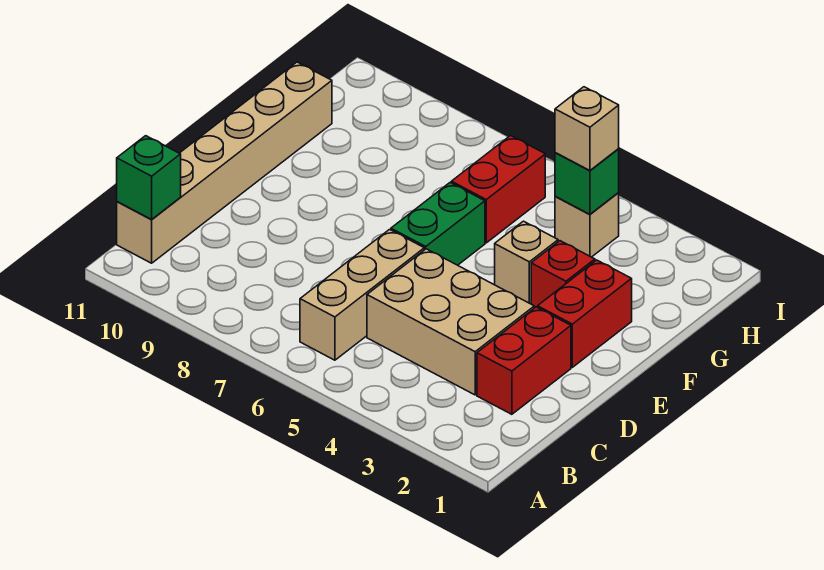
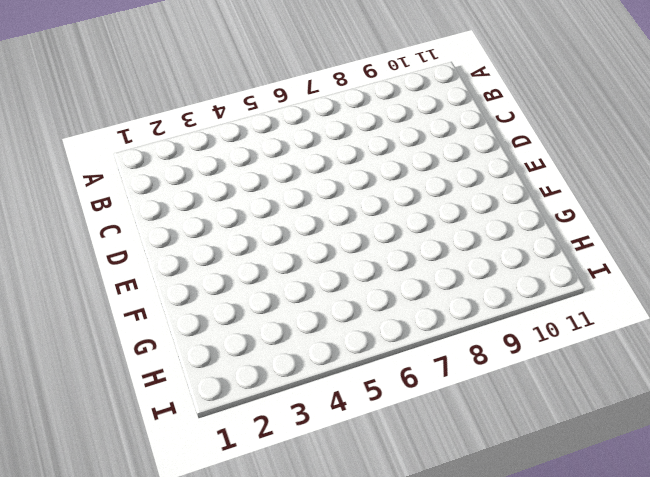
none -> tan brick B6:D6 level 1
none -> tan brick B11:G11 level 1
none -> red brick C2:D2 level 1

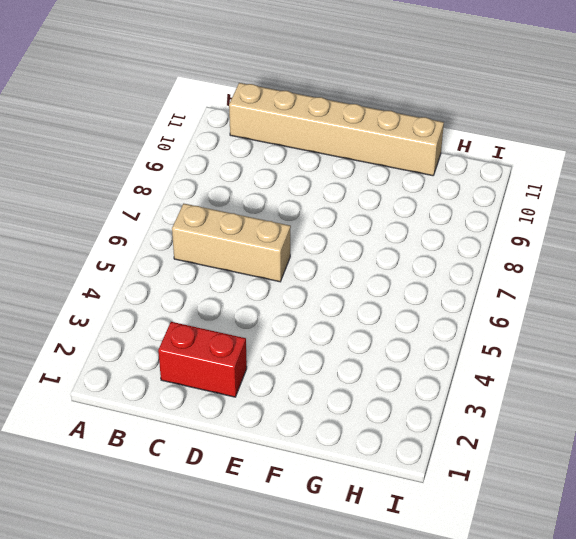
none -> tan brick C3:D5 level 1
none -> red brick E2:F2 level 1
none -> green brick E6:F6 level 1

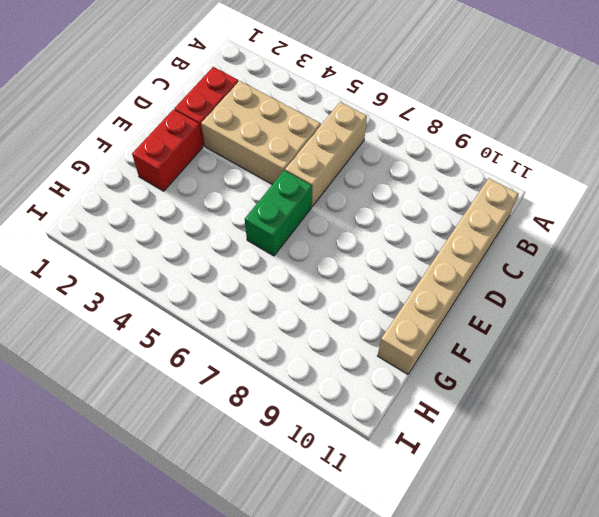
none -> red brick F3 level 1
none -> tan brick F4 level 1
none -> red brick G6:H6 level 1

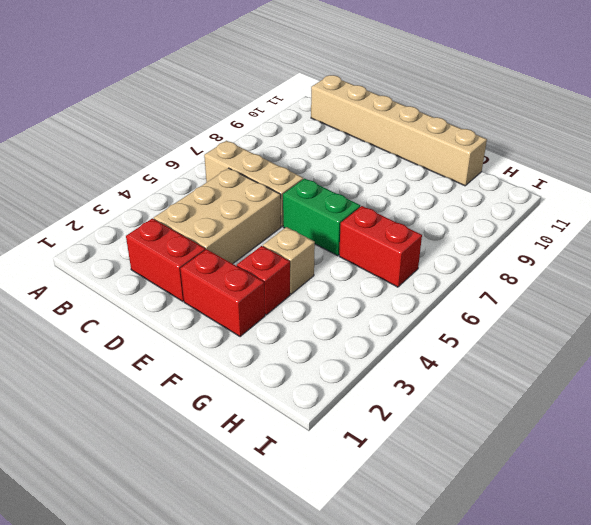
none -> tan brick H4 level 1
none -> green brick B11 level 2
none -> green brick H4 level 2

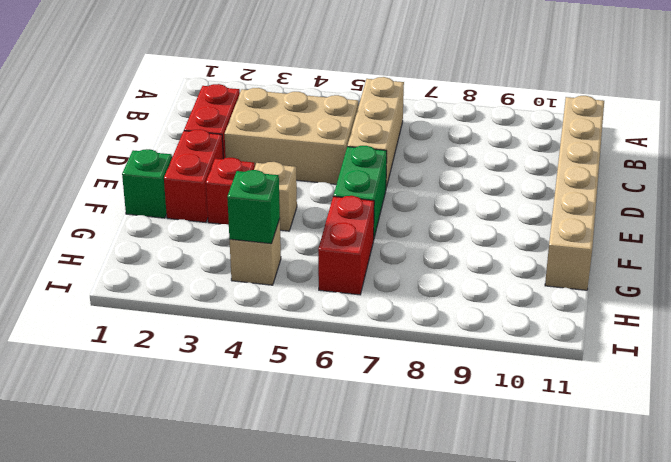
green brick F1 level 1 -> green brick B11 level 2
none -> tan brick H4 level 3

